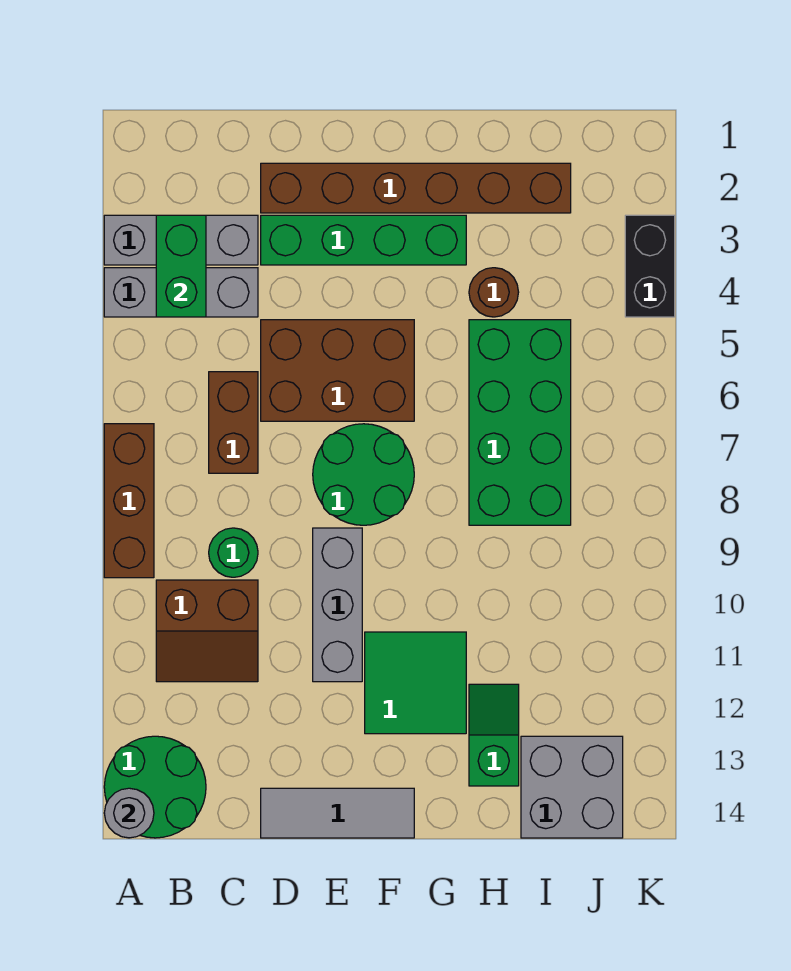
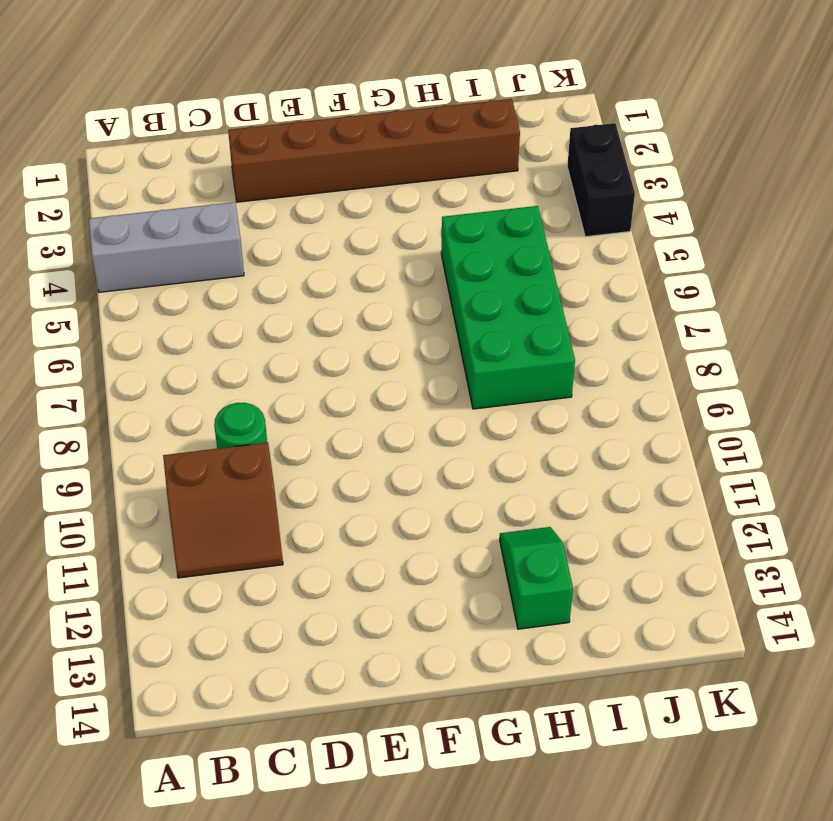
none -> grey brick A3:C3 level 1
none -> brown brick A7:A9 level 1
none -> green round brick A13:B14 level 1

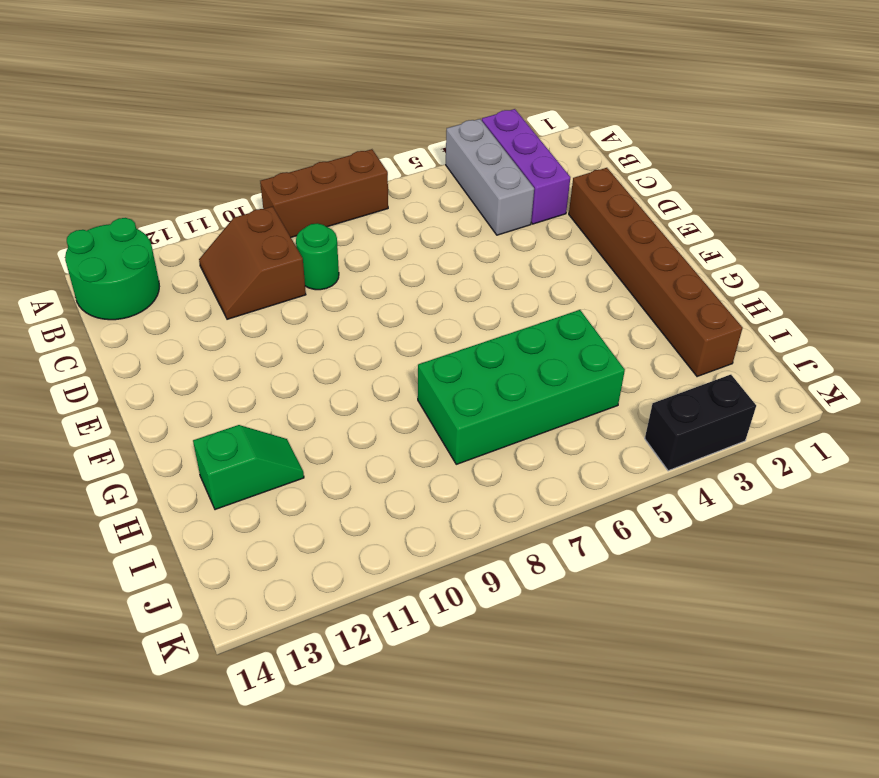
purple brick A3:C3 level 1 -> grey brick A3:C3 level 1
none -> brown brick C6:C7 level 1
none -> green brick D3:G3 level 1
none -> brown brick D5:F6 level 1

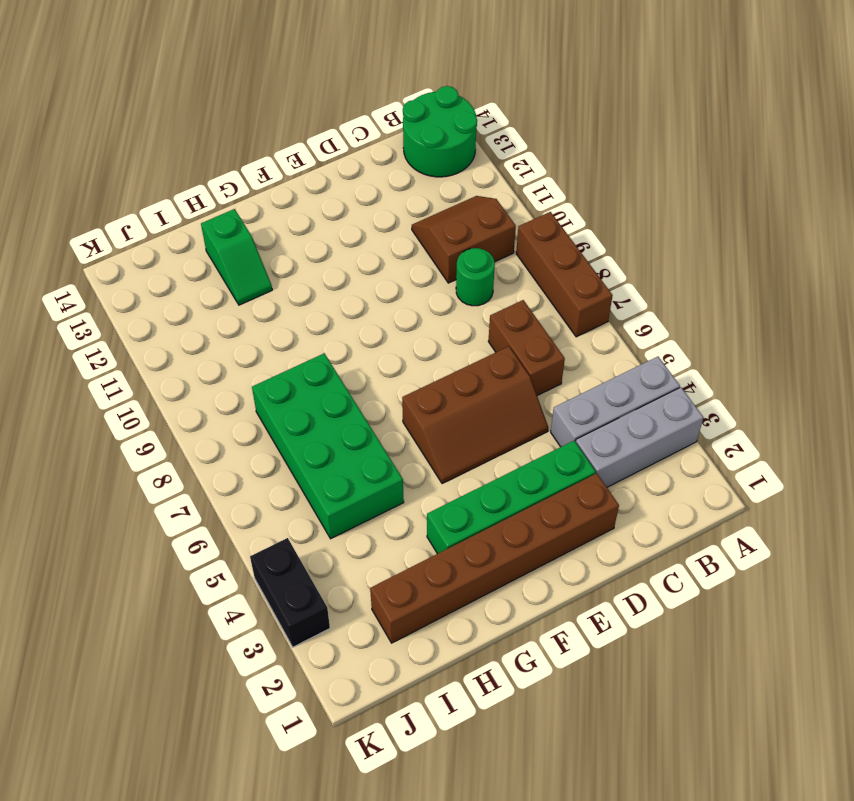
brown slope D5:F6 level 1 top 6 -> brown brick D5:F6 level 1
none -> grey tile D14:F14 level 1
none -> green round brick E7:F8 level 1
none -> grey brick E9:E11 level 1

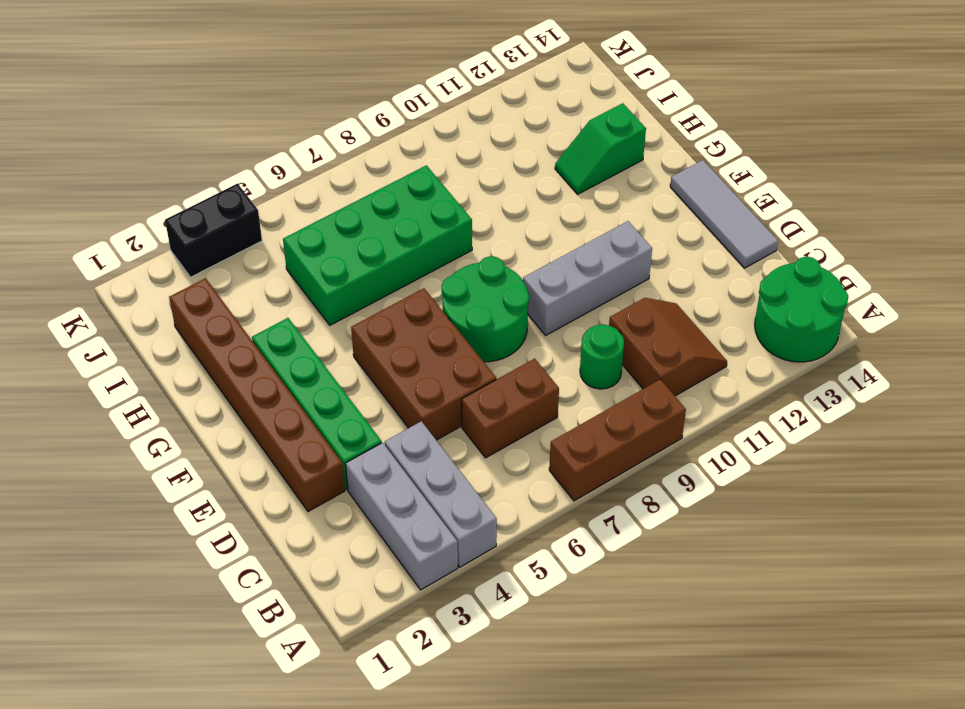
none -> green tile F11:G12 level 1
none -> brown round brick H4 level 1
none -> grey brick I13:J14 level 1

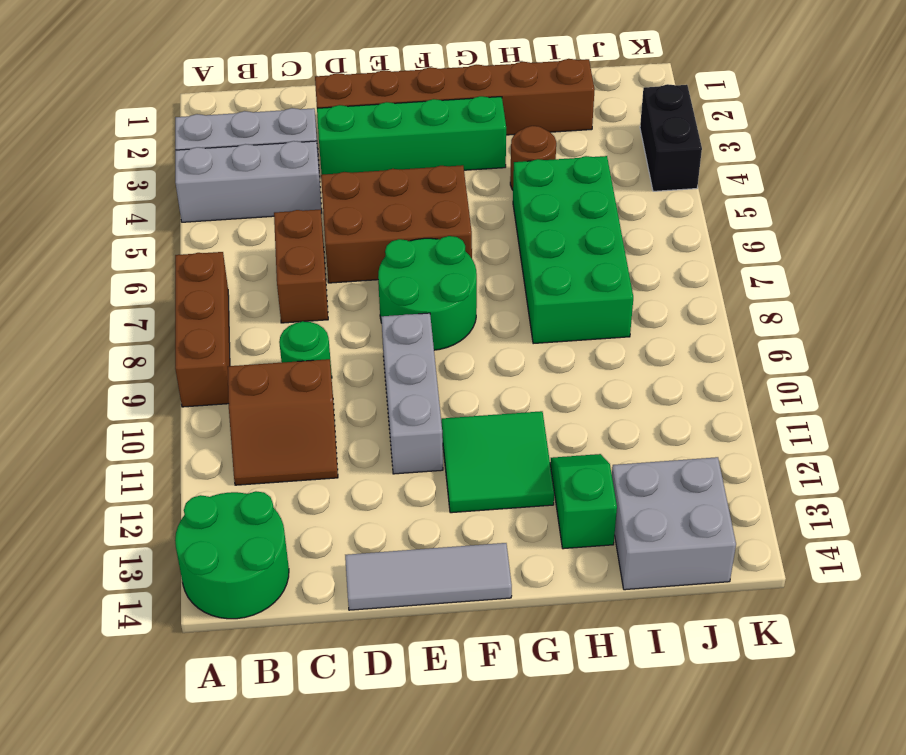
none -> grey round brick A14 level 2
none -> green brick B3:B4 level 2

